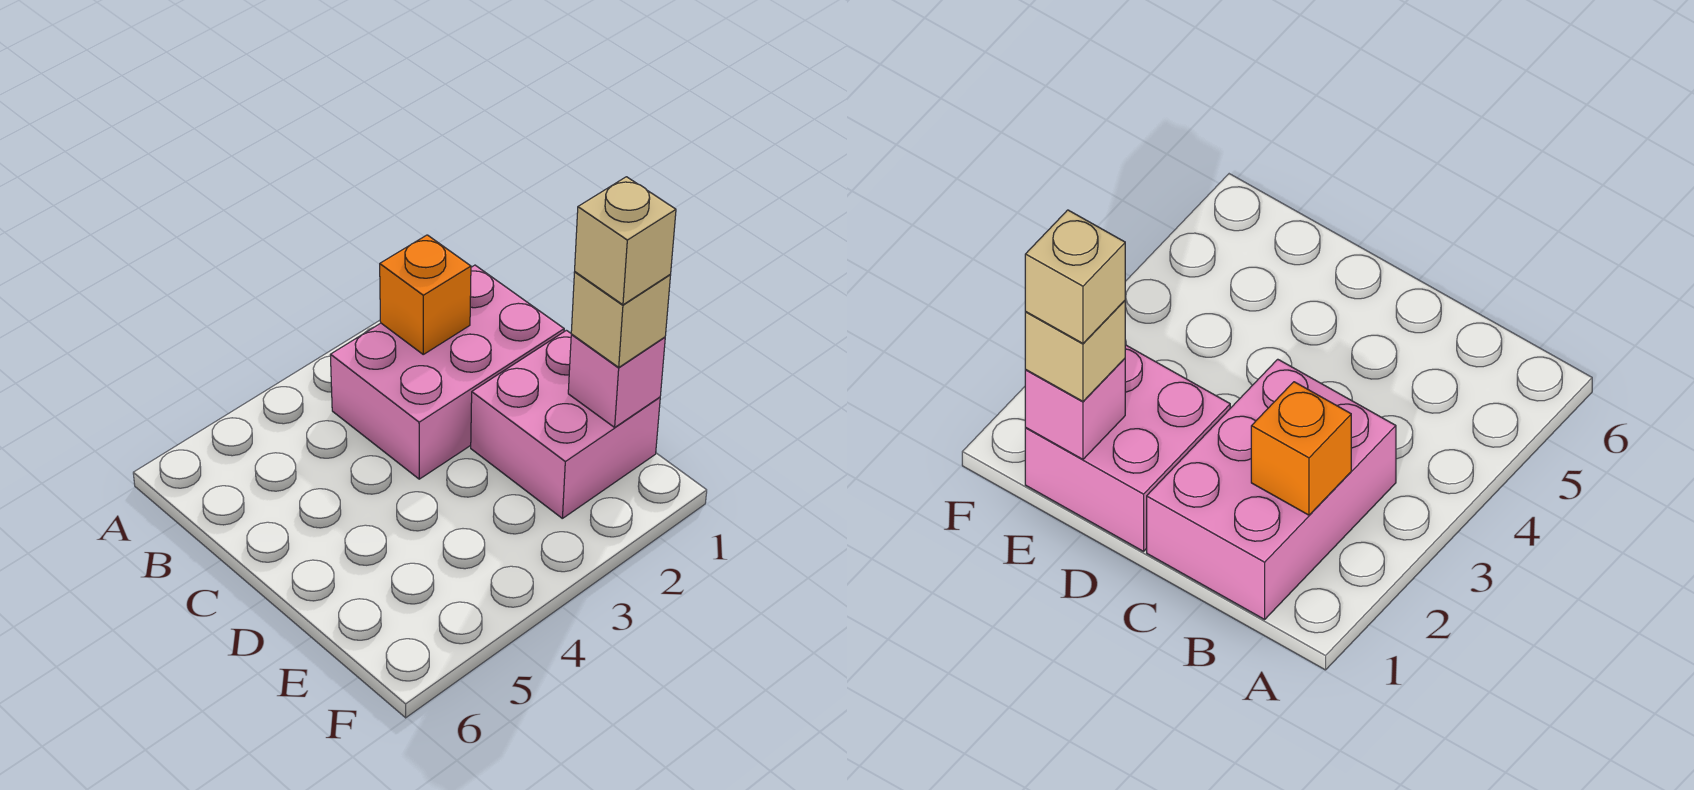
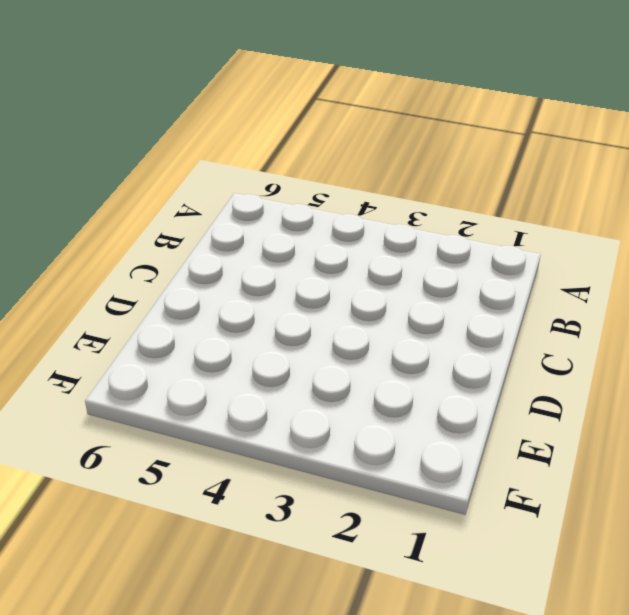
none -> pink brick B1:C3 level 1
none -> pink brick D1:E2 level 1

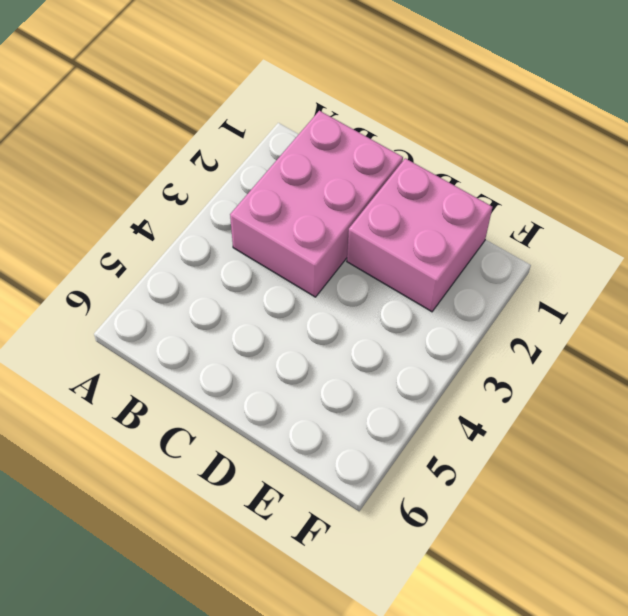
none -> orange brick B2 level 2
none -> pink brick E1 level 2

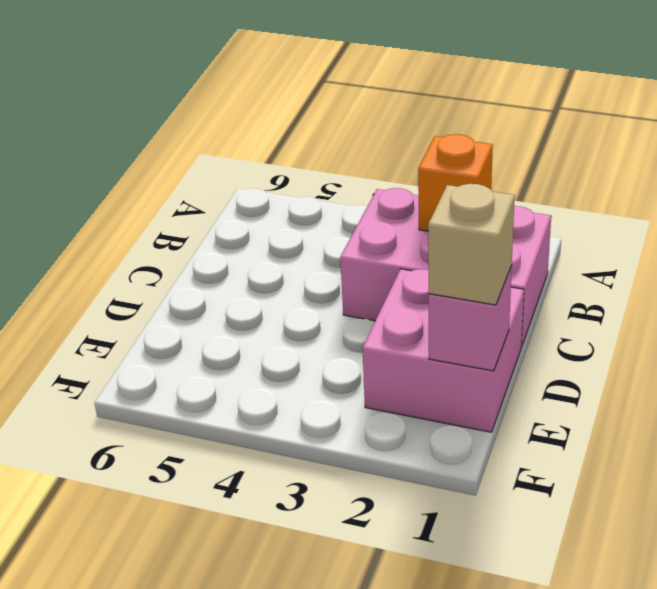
none -> tan brick E1 level 4

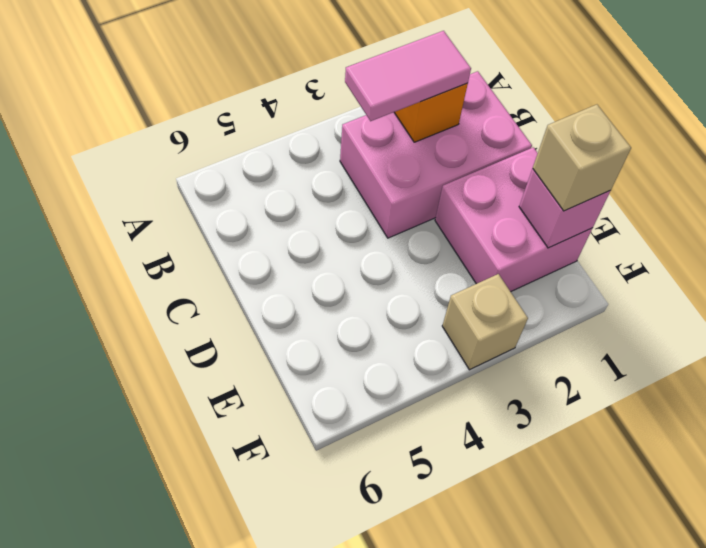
pink tile B2:B3 level 3 -> none
tan brick F3 level 1 -> tan brick E1 level 4

